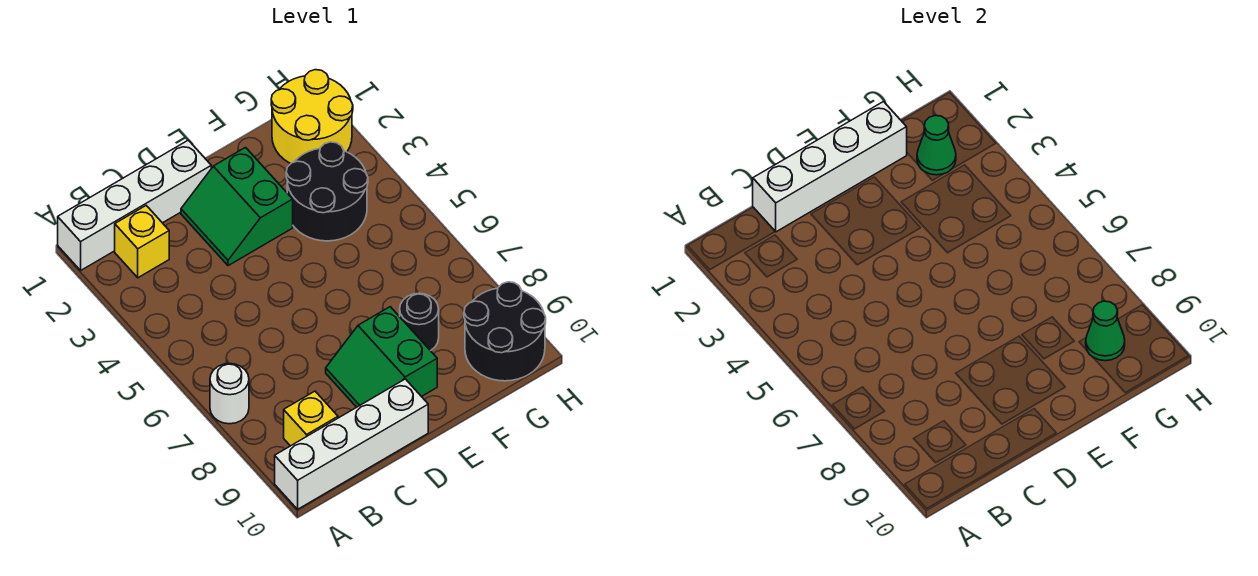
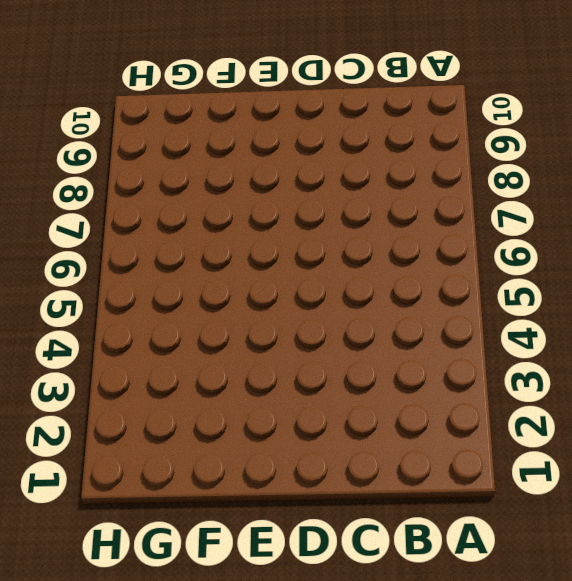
none -> white brick A1:D1 level 1
none -> white round brick A7 level 1
none -> white brick A10:D10 level 1

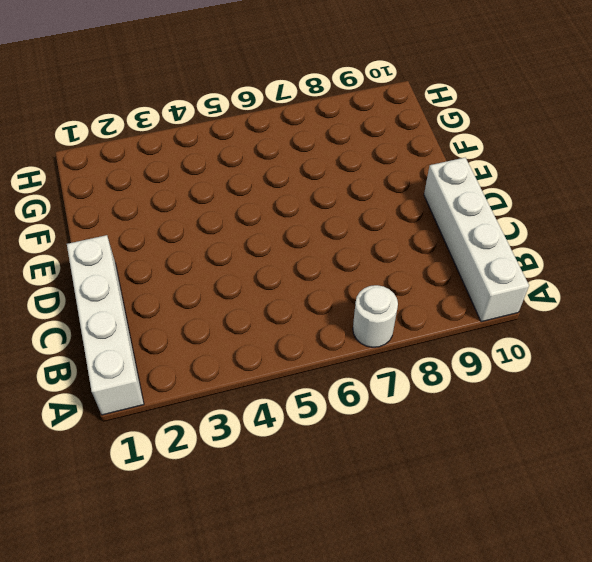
none -> yellow brick B2 level 1
none -> yellow brick B9 level 1
none -> green slope D2:E3 level 1 top E

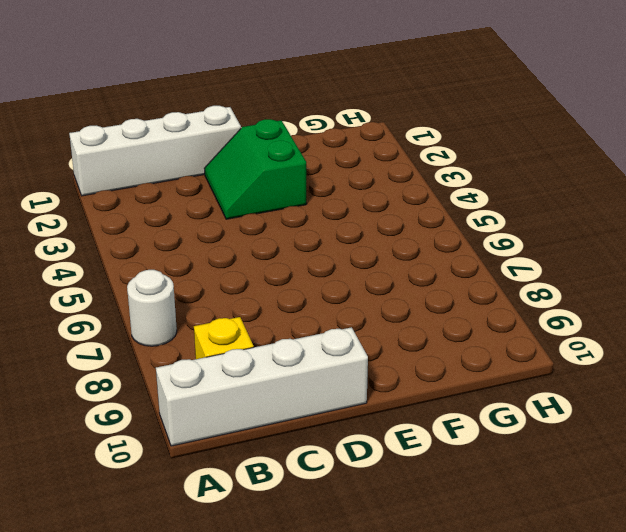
none -> yellow brick B2 level 1
none -> green slope D8:E9 level 1 top E
none -> black round brick F3:G4 level 1

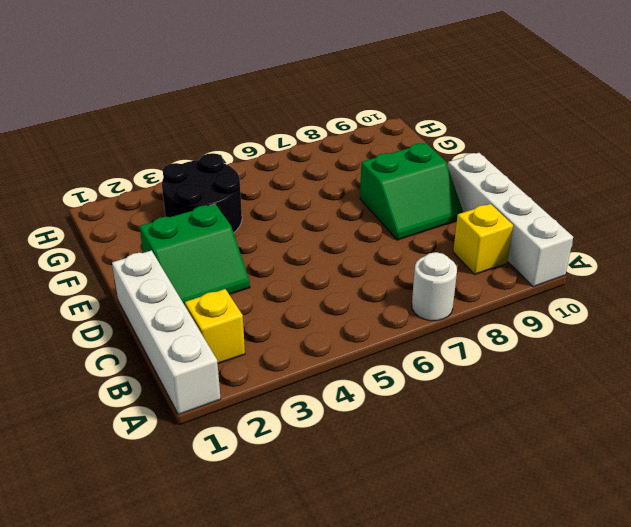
none -> black round brick F8 level 1
none -> yellow round brick G1:H2 level 1
none -> black round brick G9:H10 level 1

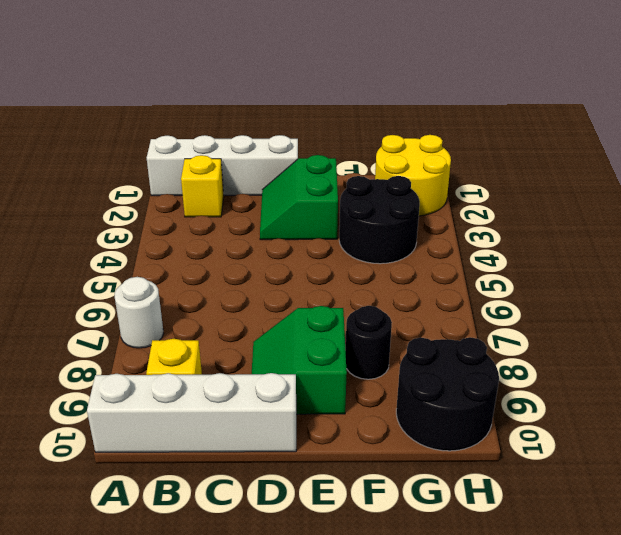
none -> white brick C1:F1 level 2
none -> green cone G2 level 2
none -> green cone G9 level 2

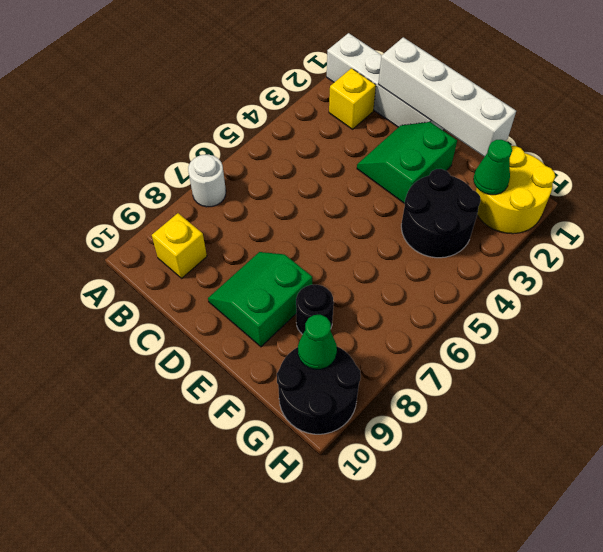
none -> white brick A10:D10 level 1

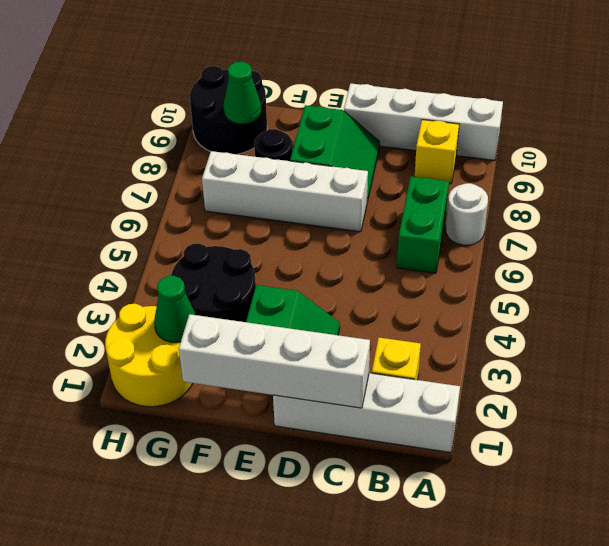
green brick B6:B7 level 1 -> none
white brick D7:G7 level 1 -> none

